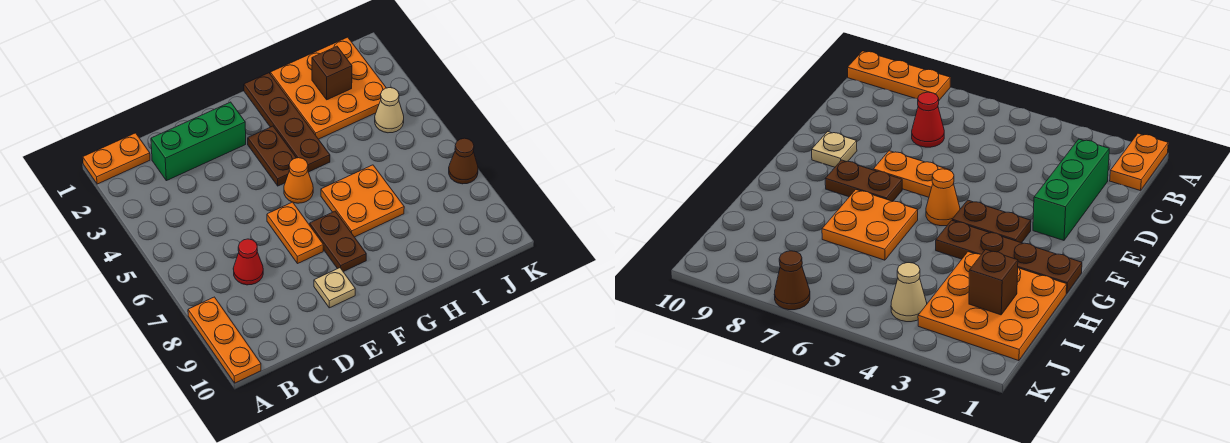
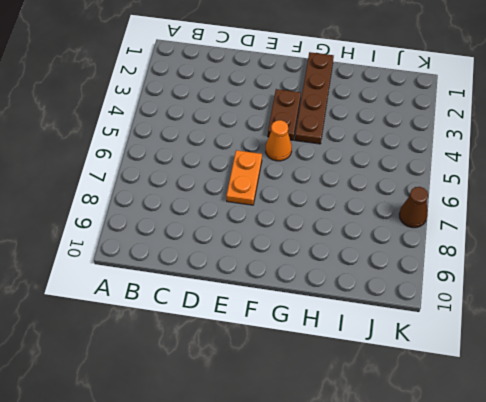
none -> orange plate A1:B1 level 1
none -> orange plate A8:A10 level 1
none -> green brick C2:E2 level 1

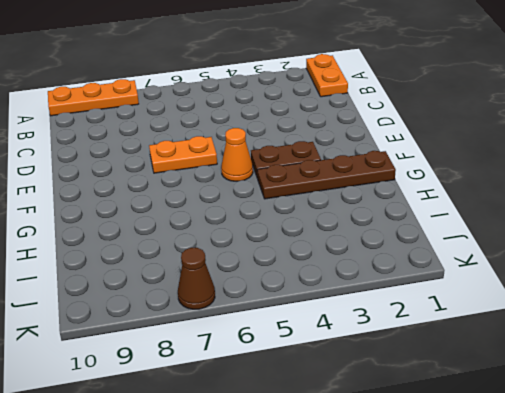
none -> green brick C2:E2 level 1
none -> red cone C7 level 1
none -> tan plate E9 level 1

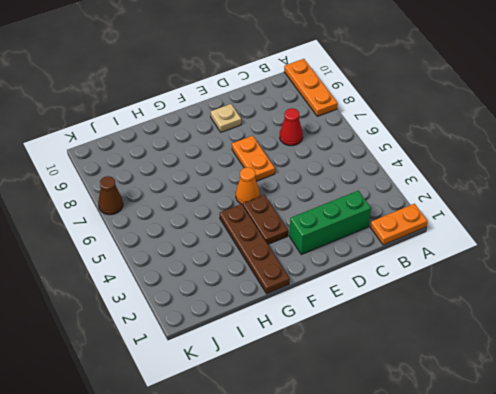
none -> brown plate F7:F8 level 1
none -> orange plate G6:H7 level 1
none -> orange plate H1:J3 level 1

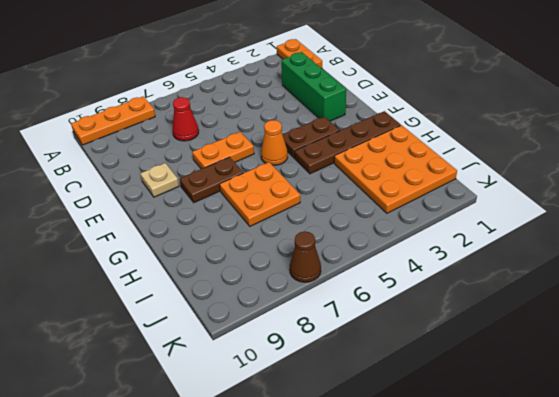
none -> tan cone J4 level 1
none -> brown brick I2 level 2

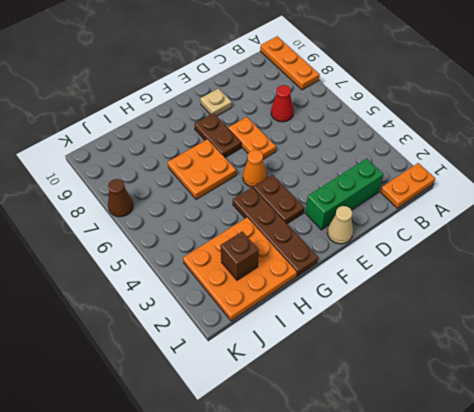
tan cone E1 level 1 -> tan cone J4 level 1

